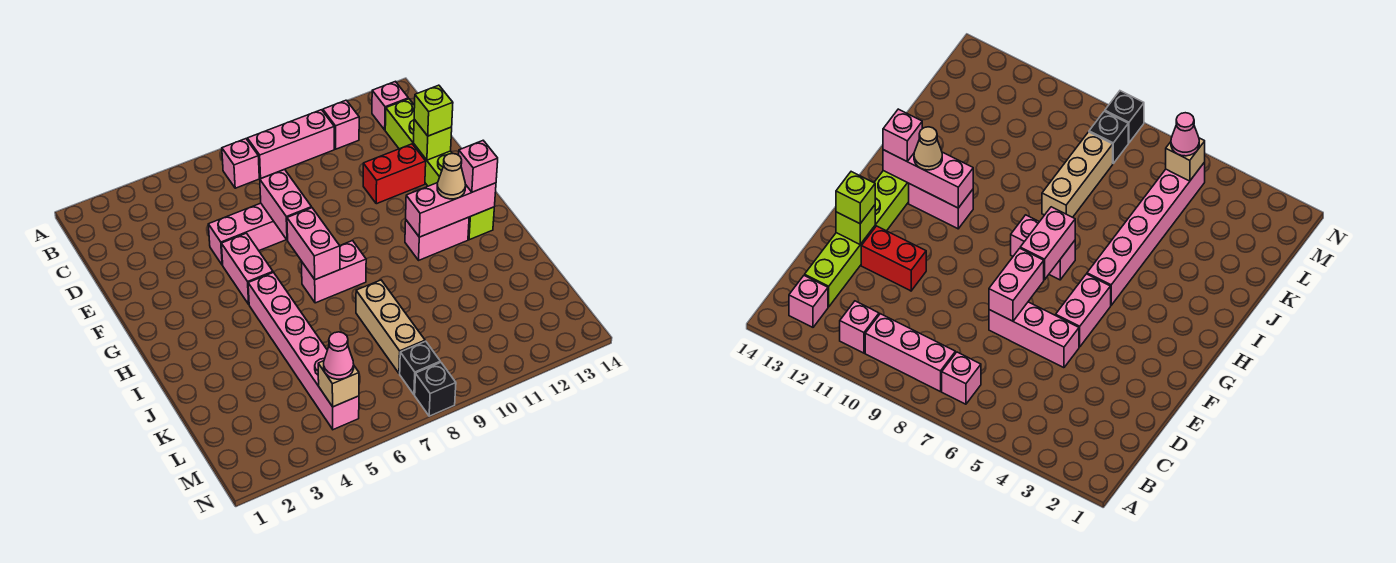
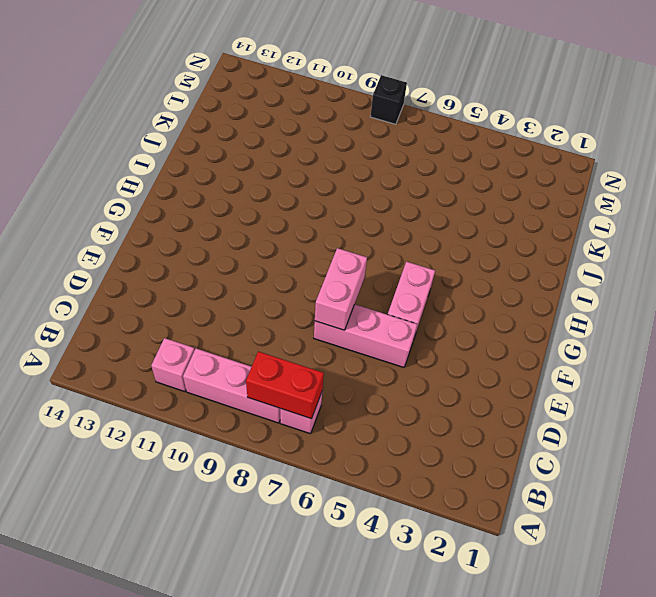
red brick B7:B8 level 2 -> red brick E11:E12 level 1
none -> pink brick B13 level 1
none -> lime brick C13:H13 level 1
none -> pink brick H5:M5 level 1

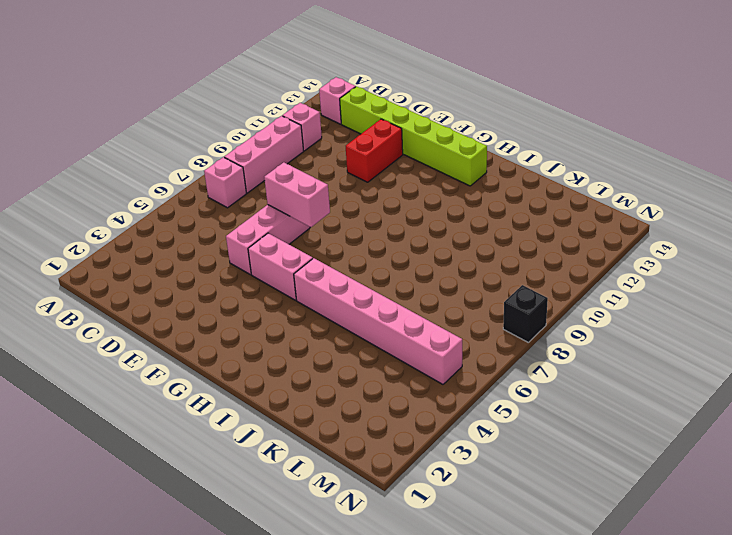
none -> pink brick H7:H8 level 1
none -> pink brick H11:H12 level 1
none -> tan brick J8:L8 level 1

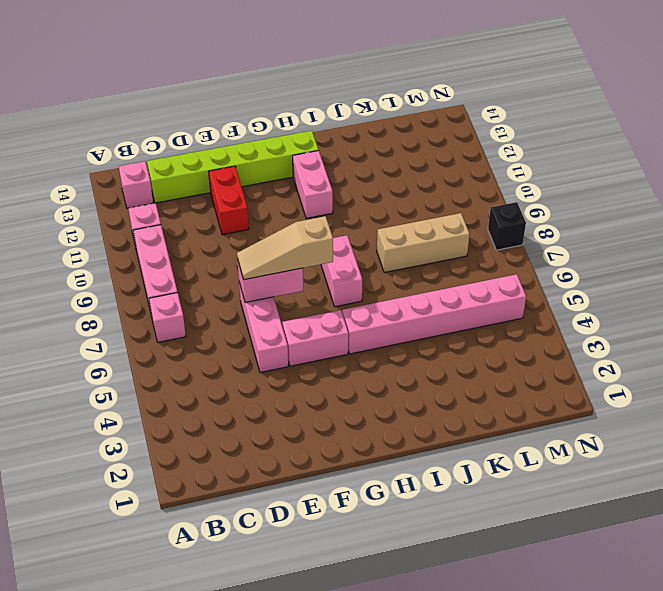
tan slope E7:G7 level 3 top G -> none
none -> black brick M8 level 1
none -> lime brick E13 level 2
none -> pink brick G7:H7 level 2

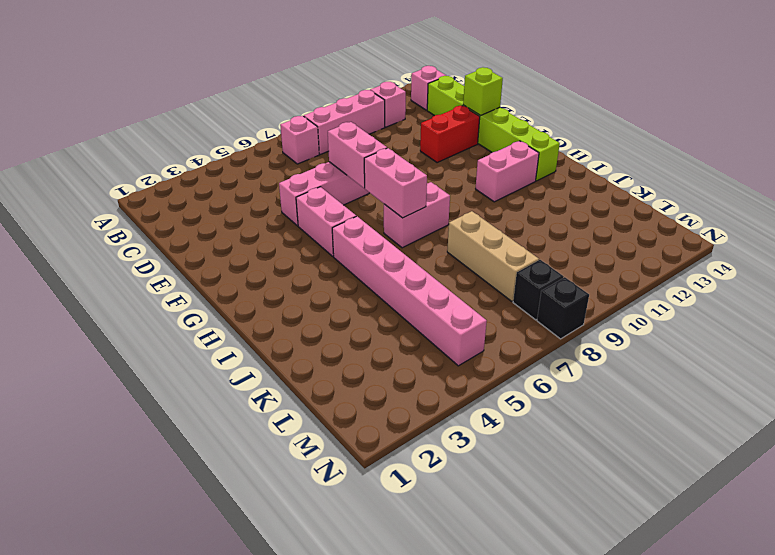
none -> pink brick H11:H13 level 2
none -> tan brick M5 level 2
none -> lime brick E13 level 3

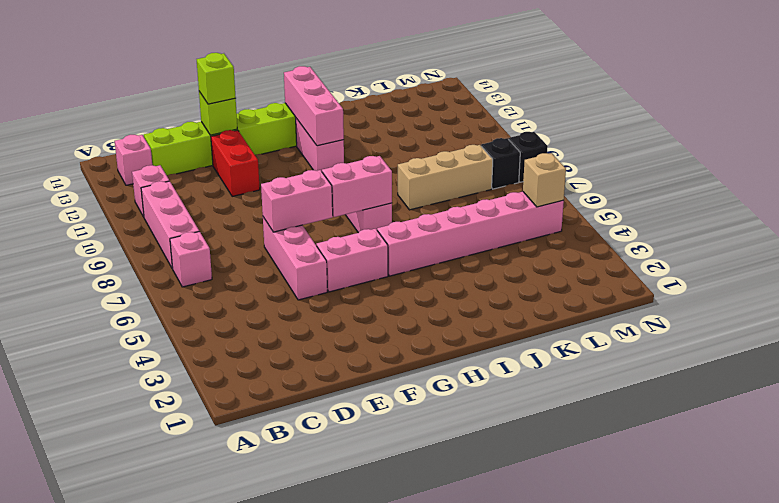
none -> tan cone H12 level 3
none -> pink brick H13 level 3
none -> pink cone M5 level 3

